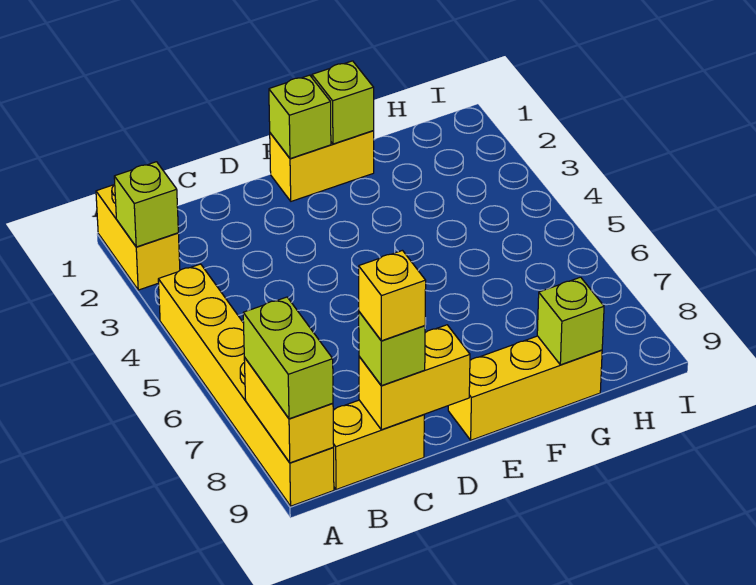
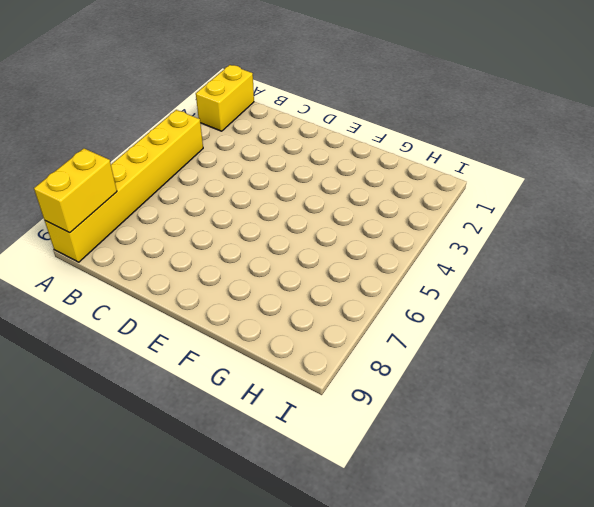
none -> yellow brick B9:C9 level 1
none -> yellow brick E1:F1 level 1
none -> yellow brick E9:G9 level 1

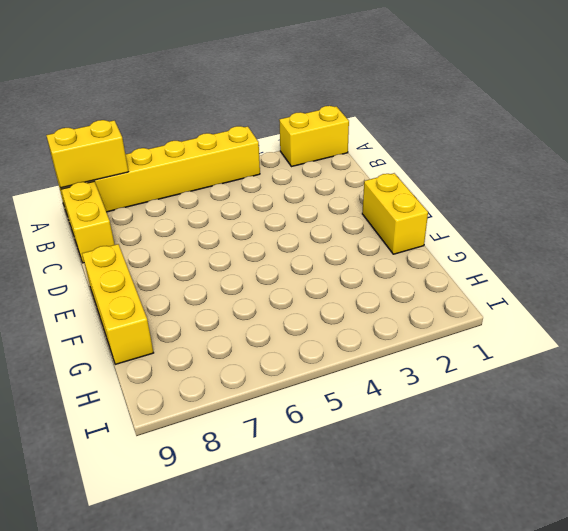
none -> lime brick A2 level 2
none -> yellow brick C9:D9 level 2
none -> lime brick E1 level 2

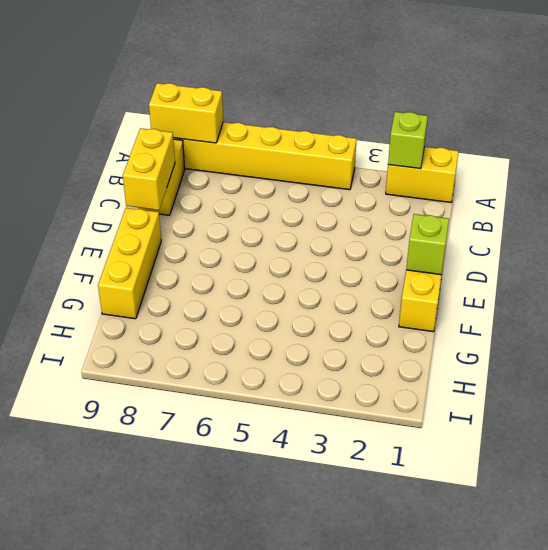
none -> lime brick F1 level 2
none -> lime brick G9 level 2
none -> lime brick A8:A9 level 3

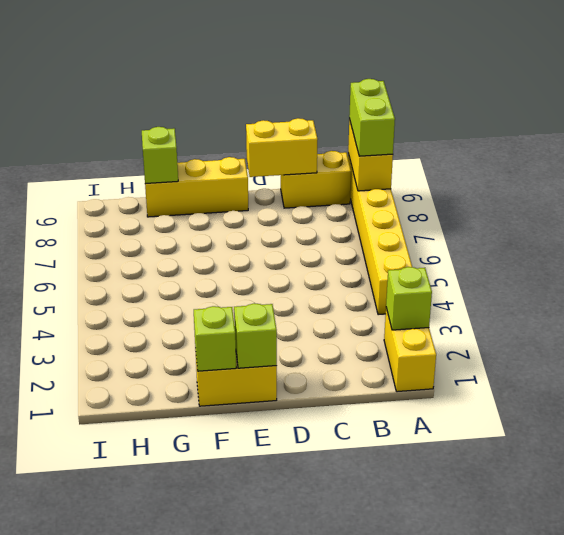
none -> lime brick C9 level 3
none -> yellow brick C9 level 4

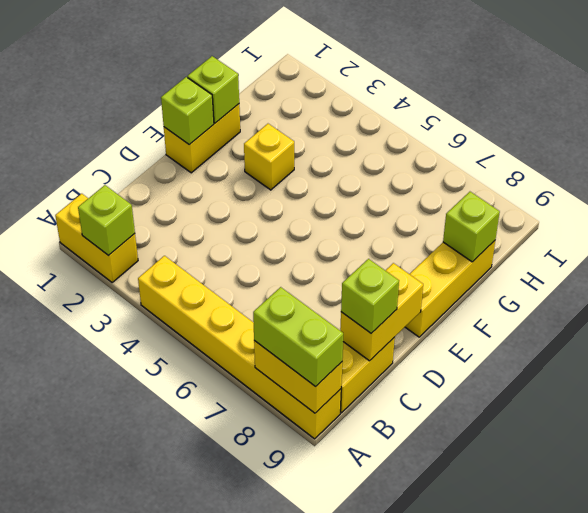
yellow brick F3 level 1 -> yellow brick C9 level 4

